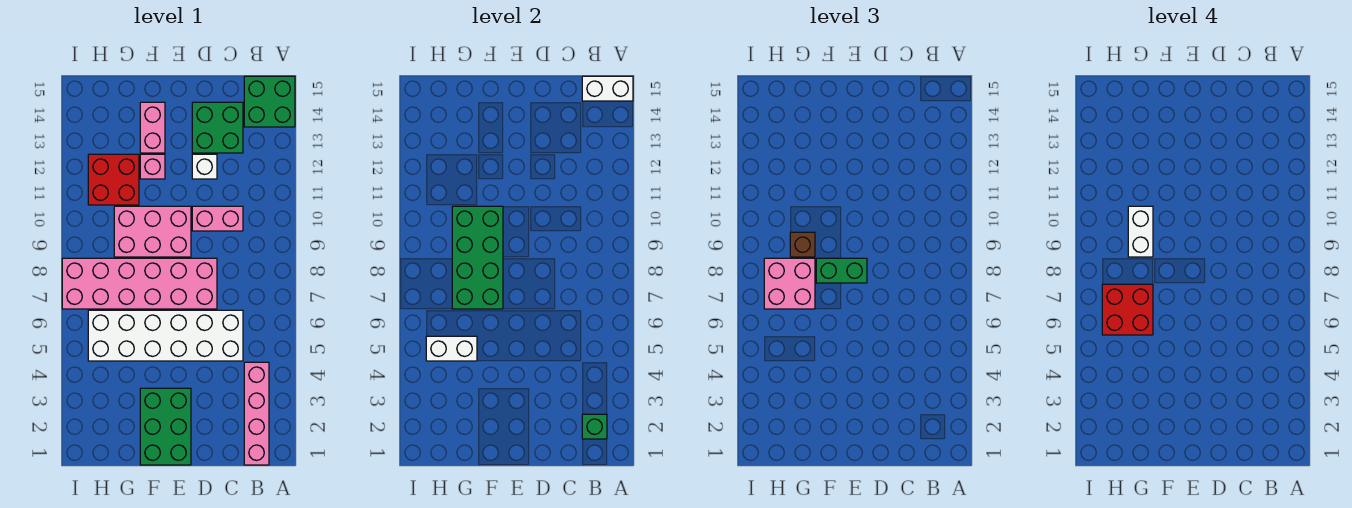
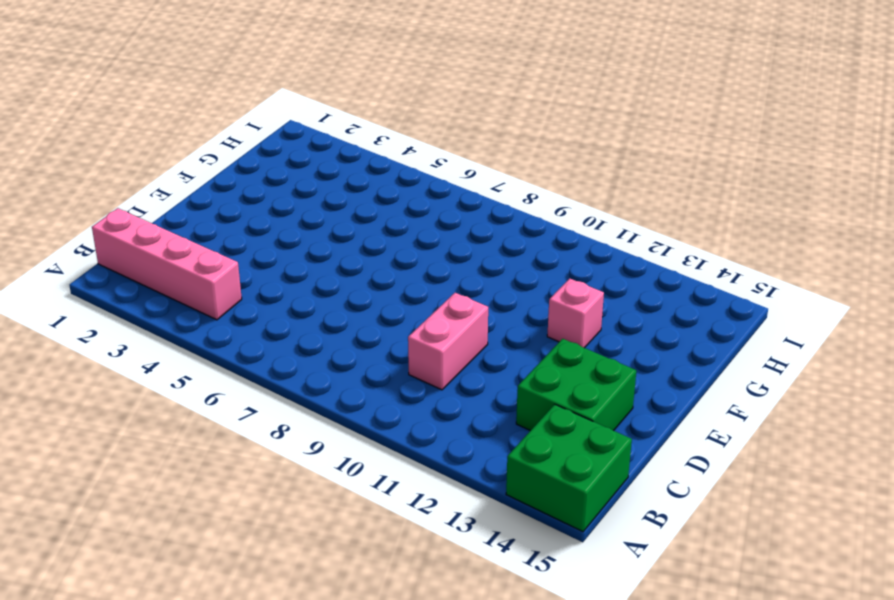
none -> white brick C5:H6 level 1
none -> pink brick D7:I8 level 1
none -> white brick D12 level 1

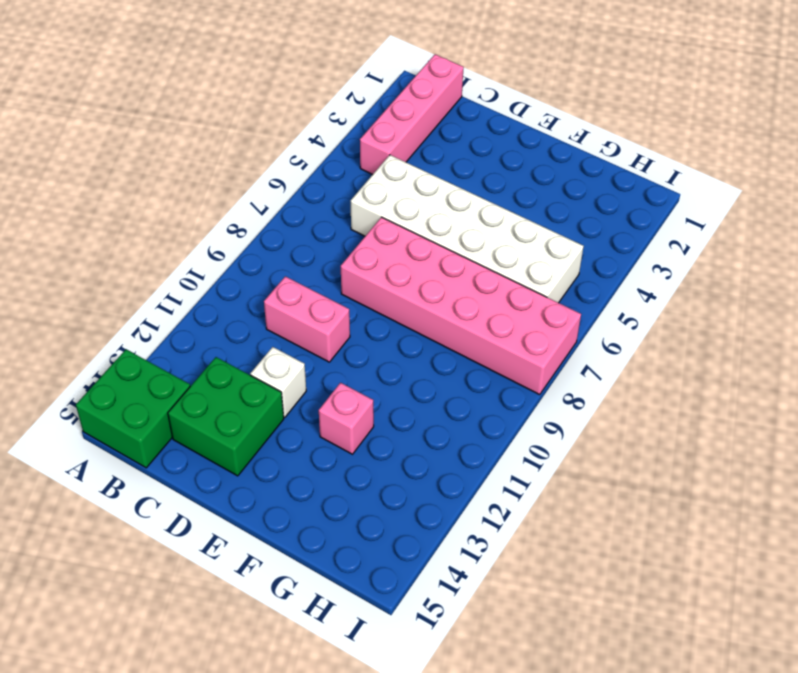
none -> green brick E1:F3 level 1
none -> pink brick E9:G10 level 1
none -> pink brick F13:F14 level 1

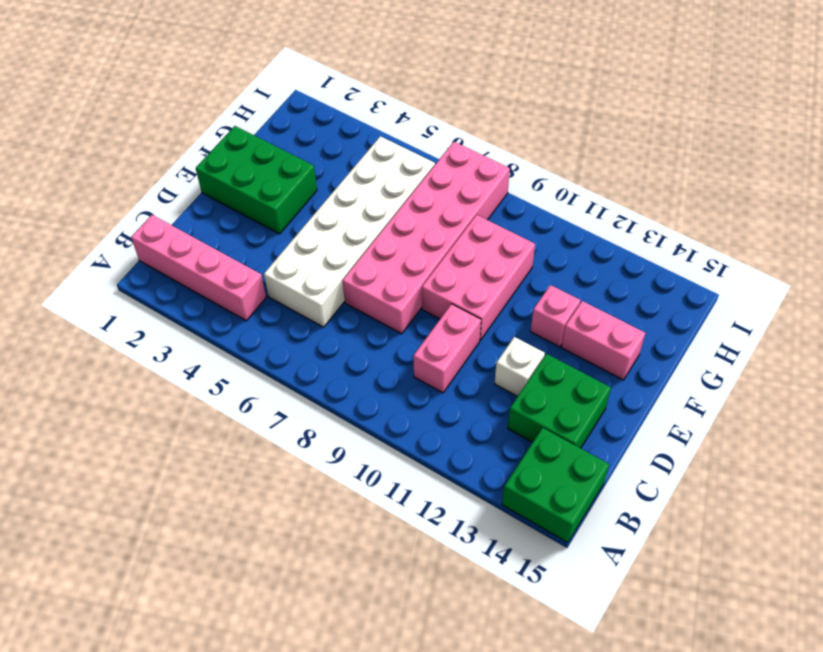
none -> red brick G11:H12 level 1
none -> white brick A15:B15 level 2
none -> green brick B2 level 2

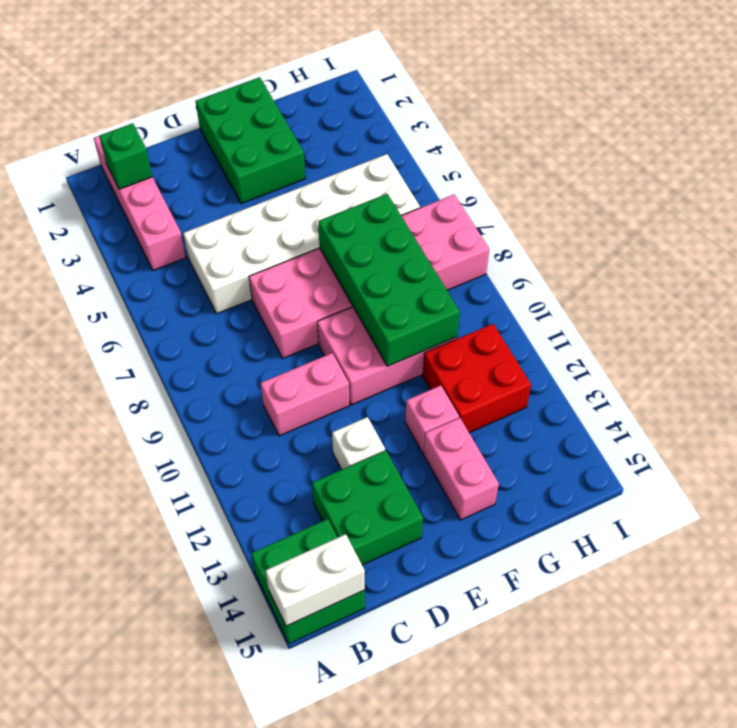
none -> white brick G5:H5 level 2
none -> green brick E8:F8 level 3
none -> pink brick G7:H8 level 3

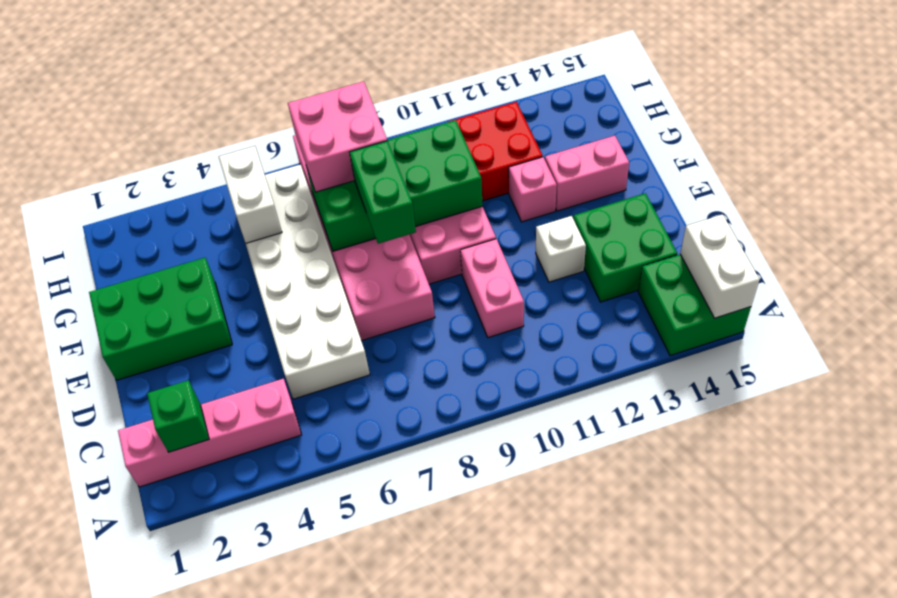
none -> brown brick G9 level 3
none -> red brick G6:H7 level 4
none -> white brick G9:G10 level 4

